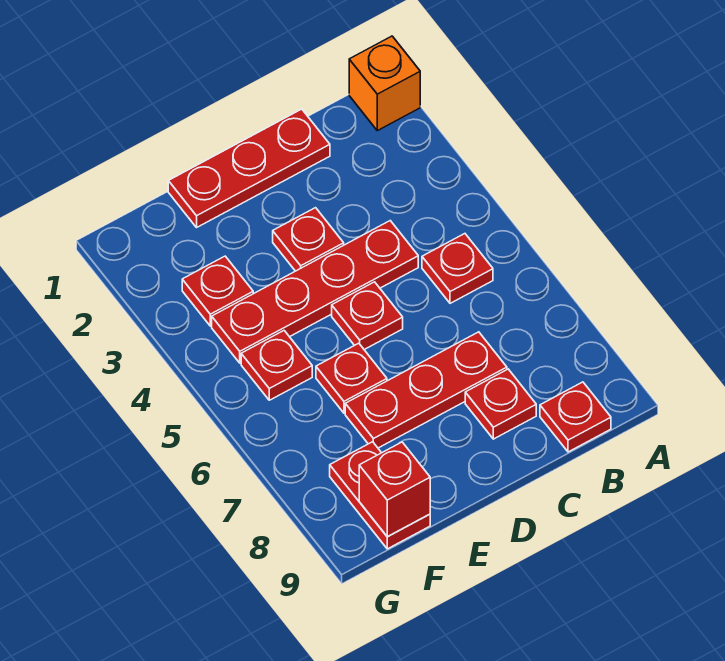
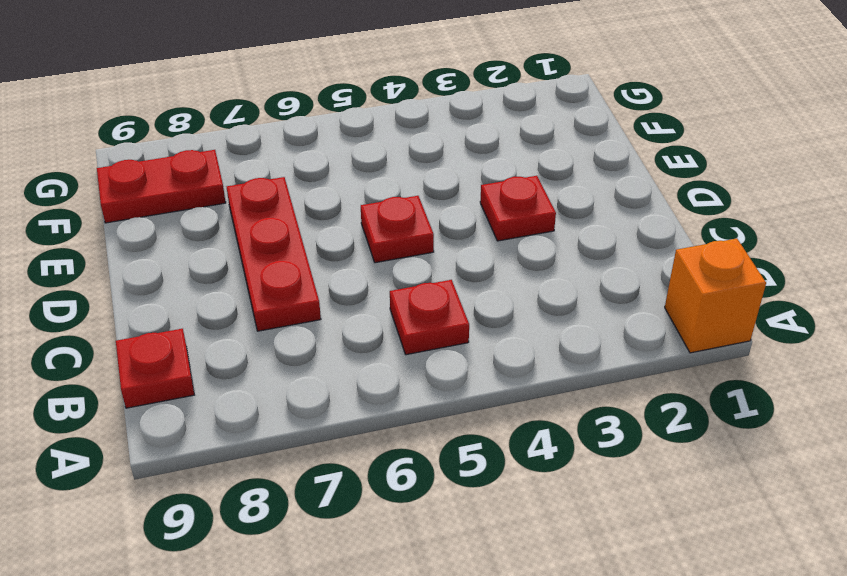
none -> red plate C1:E1 level 1
none -> red plate C4:F4 level 1
none -> red plate C8 level 1

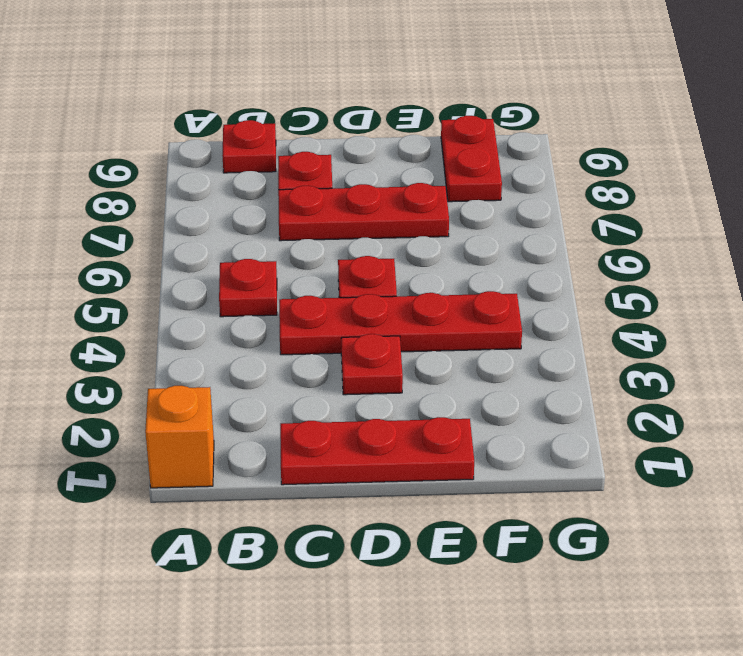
none -> red plate E6 level 1
none -> red plate F3 level 1
none -> red plate F5 level 1

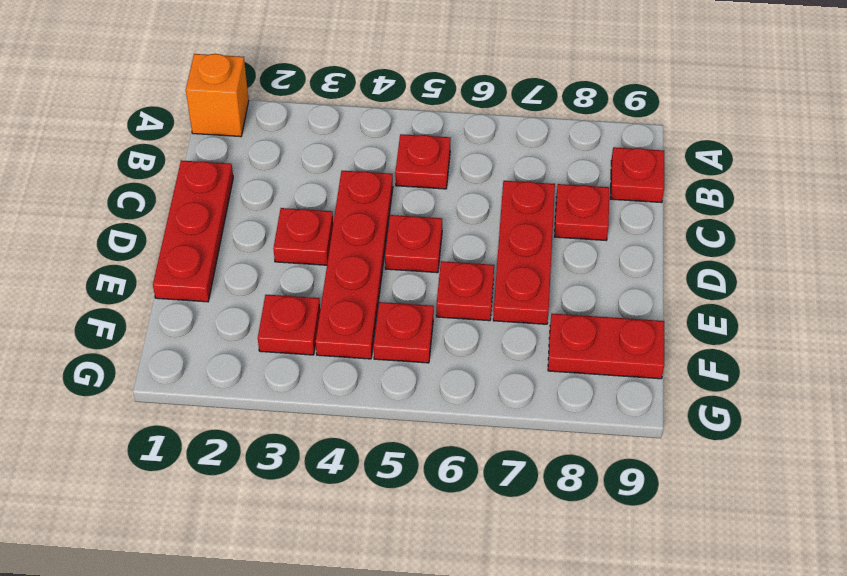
none -> red brick F9 level 2

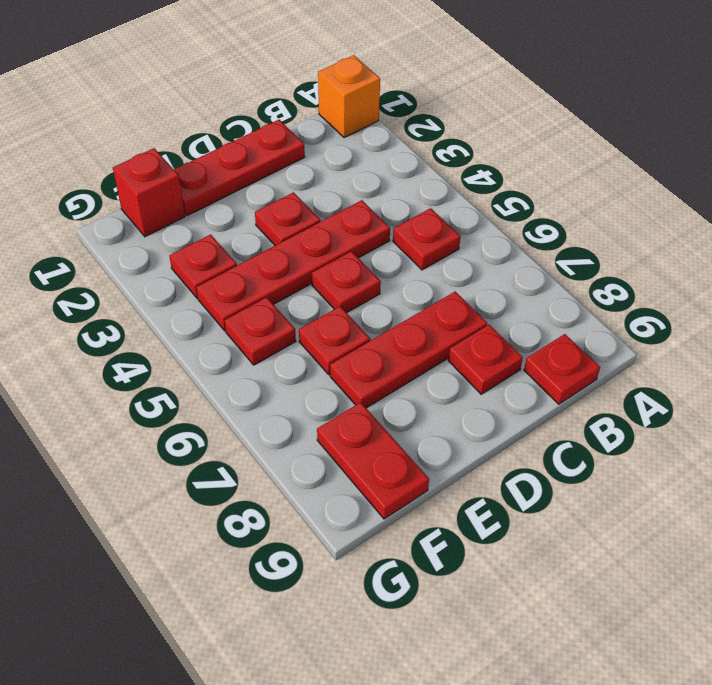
red brick F1 level 1 -> red brick F9 level 2

